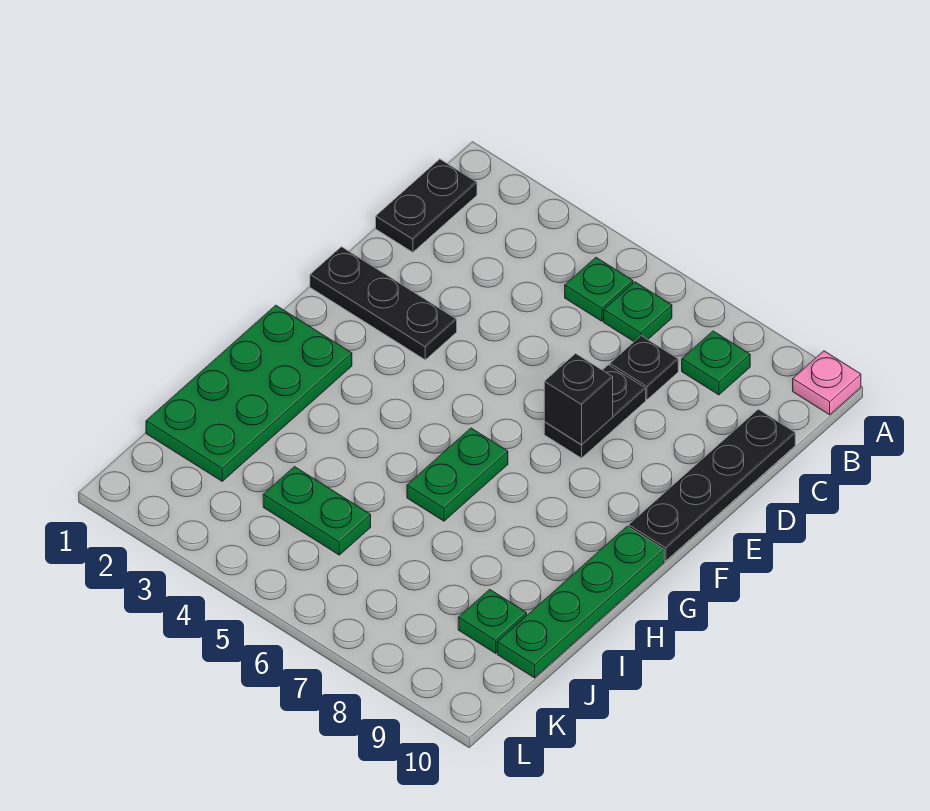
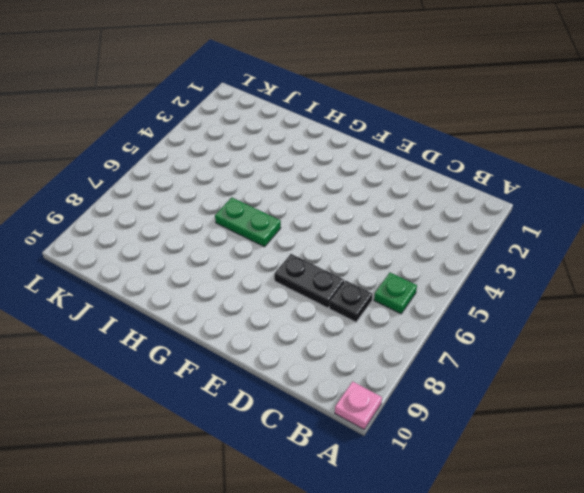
none -> black plate B1:C1 level 1
none -> green plate B5 level 1
none -> green plate B8 level 1

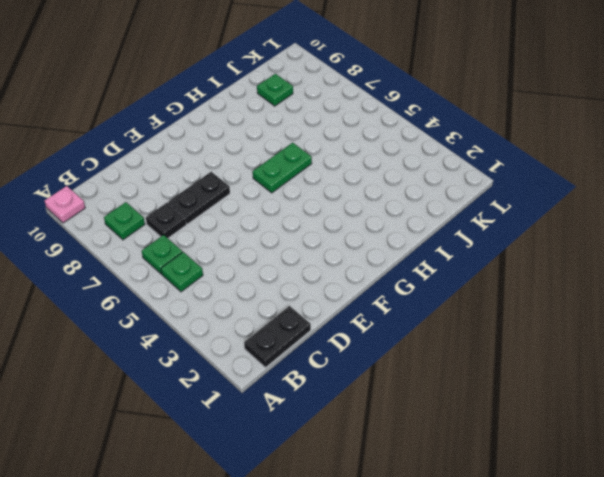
none -> black plate C10:F10 level 1
none -> black plate E1:E3 level 1
none -> green plate G1:J2 level 1

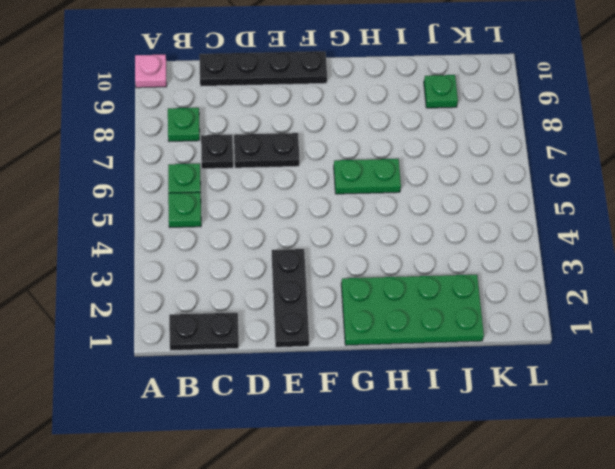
none -> green plate G10:J10 level 1
none -> green plate J4:J5 level 1
none -> black brick E7 level 2

